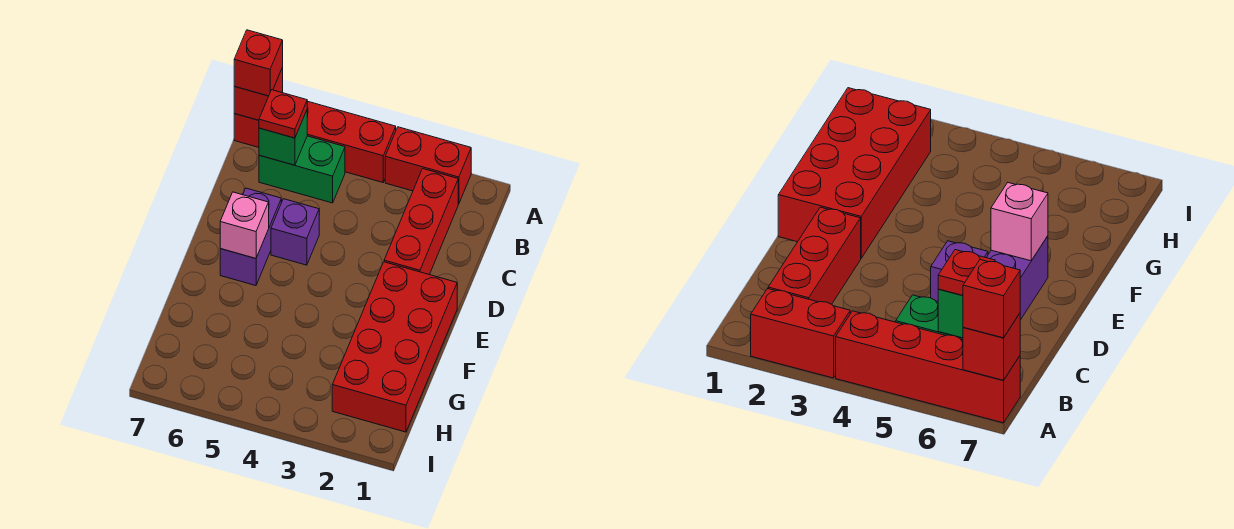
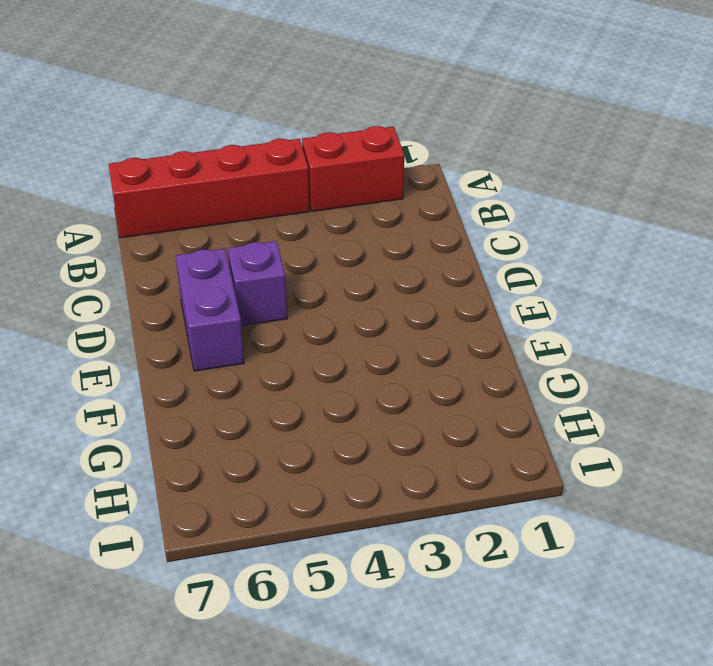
none -> red brick B2:D2 level 1
none -> green brick B5:B6 level 1
none -> red brick E1:H2 level 1

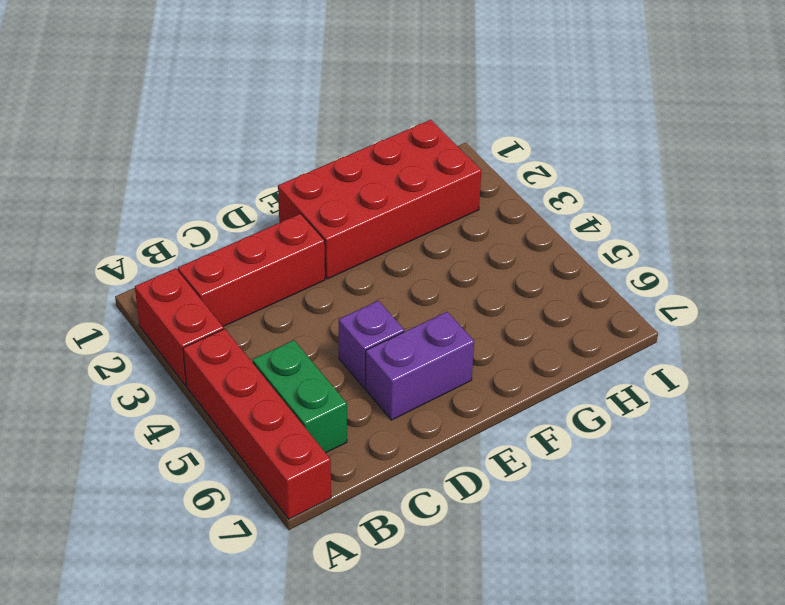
none -> red brick A7 level 2
none -> green brick B6 level 2
none -> pink brick E6 level 2

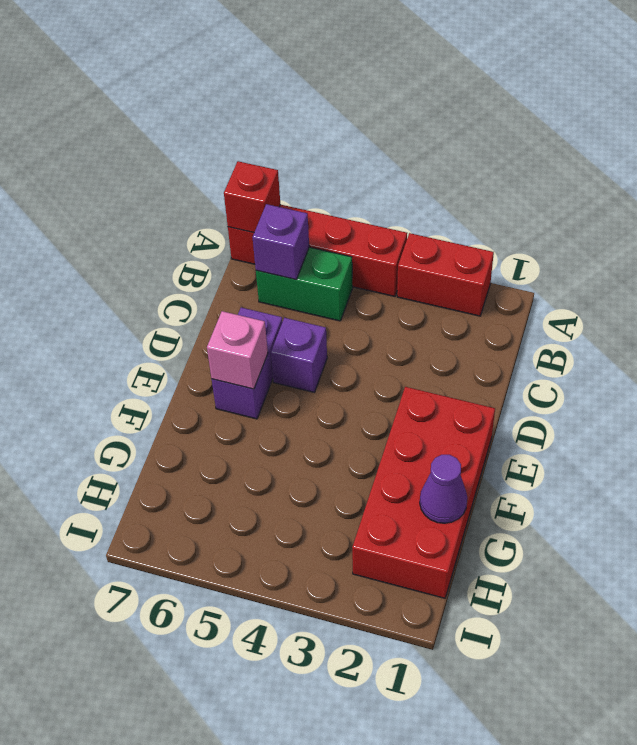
purple brick B6 level 2 -> green brick B6 level 2
purple cone G1 level 2 -> none
none -> red brick B2:D2 level 1
none -> red brick A7 level 3
none -> red plate B6 level 3

